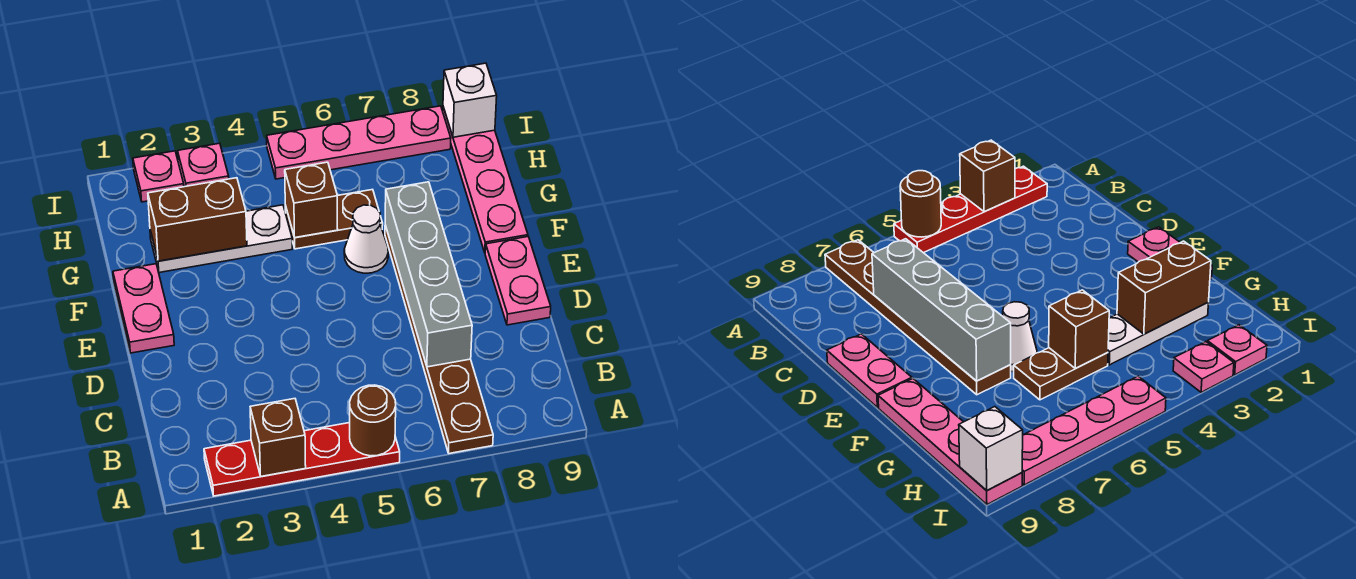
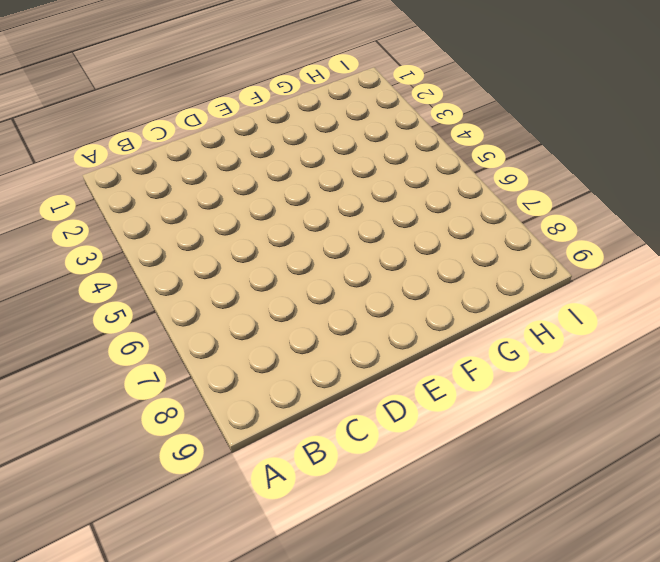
none -> red plate A2:A5 level 1
none -> brown plate A7:F7 level 1
none -> pink plate D9:E9 level 1

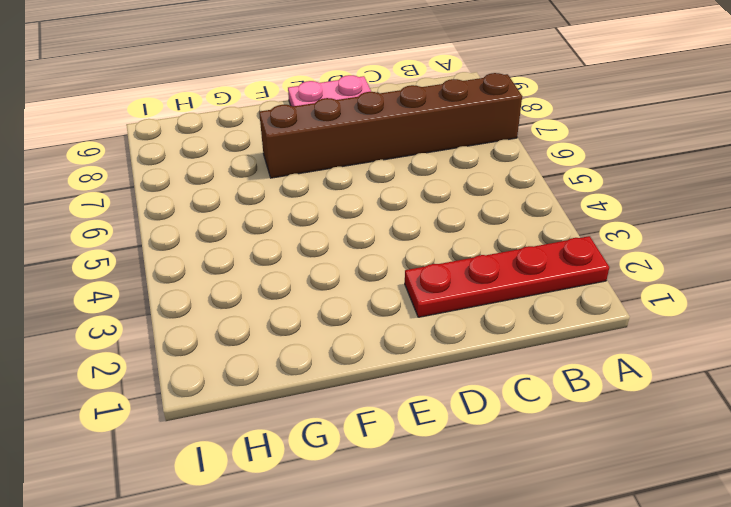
red plate A2:D2 level 1 -> red plate A2:A5 level 1
brown brick A7:F7 level 1 -> brown plate A7:F7 level 1
none -> pink plate E1:F1 level 1
none -> white cone F6 level 1
none -> pink plate F9:I9 level 1

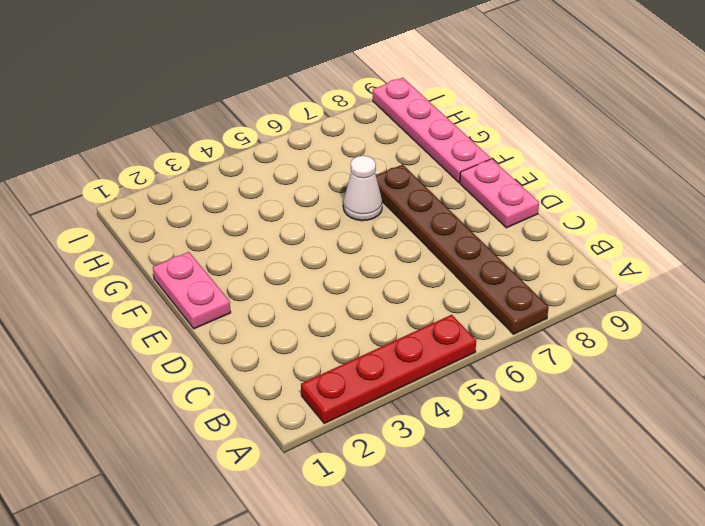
none -> white plate G2:G4 level 1
none -> brown plate G5:G6 level 1
none -> pink plate I2 level 1

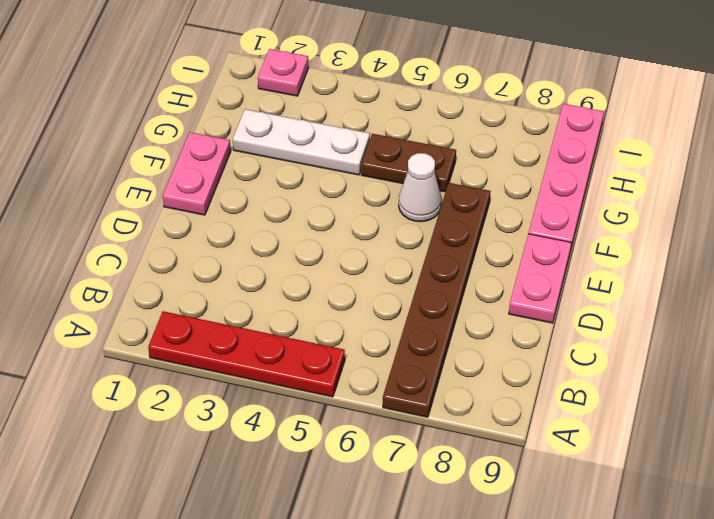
none -> pink plate I3 level 1
none -> pink plate I5:I8 level 1
none -> brown brick A3 level 2

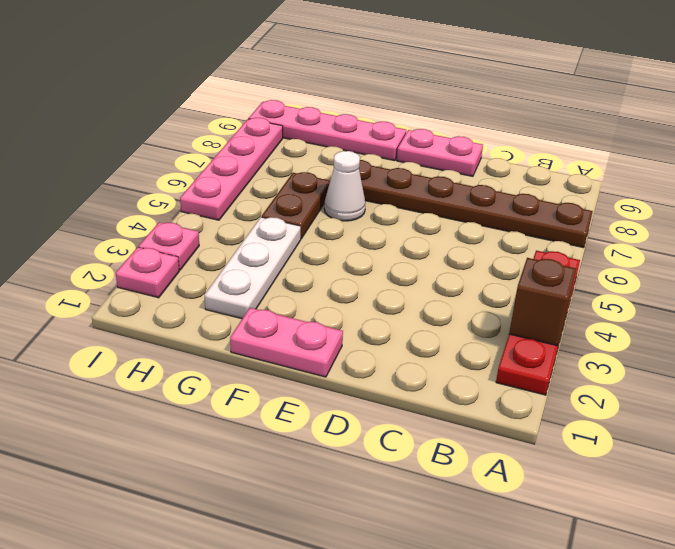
none -> brown round brick A5 level 2
none -> grey brick C7:F7 level 2
none -> brown brick G2:G3 level 2

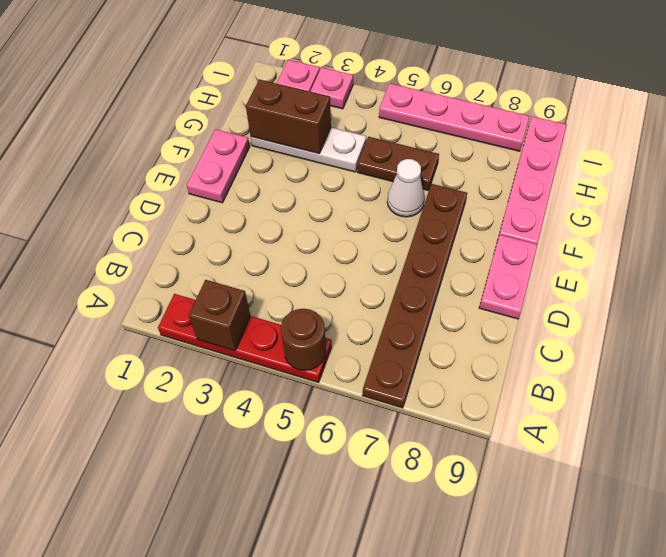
none -> grey brick C7:F7 level 2
none -> brown brick G5 level 2
none -> white brick I9 level 2

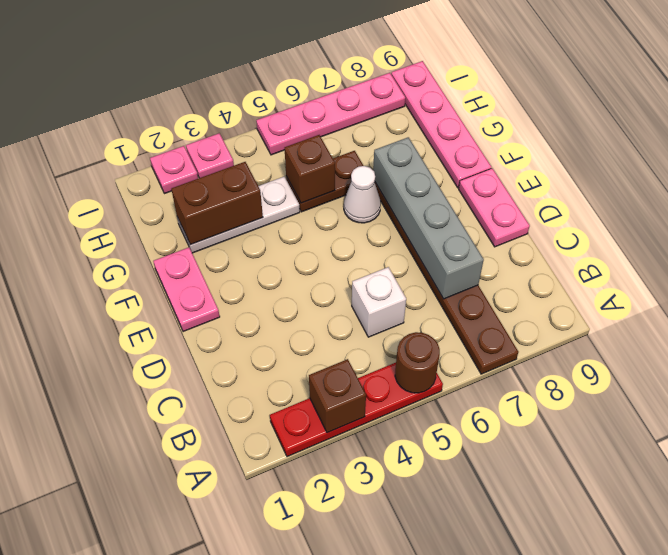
white brick C5 level 1 -> white brick I9 level 2

